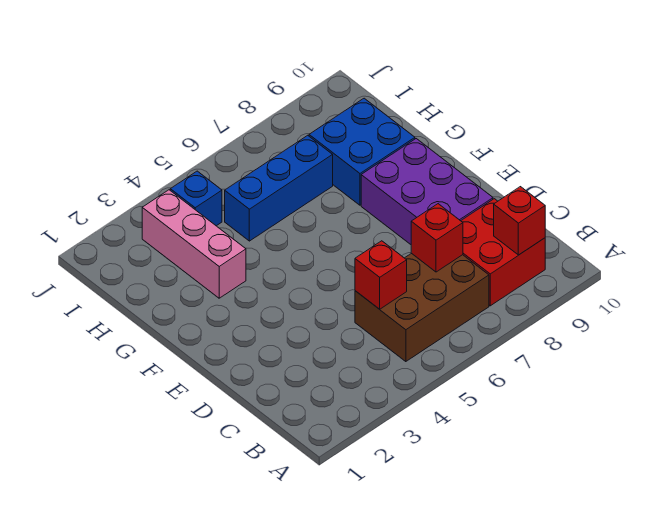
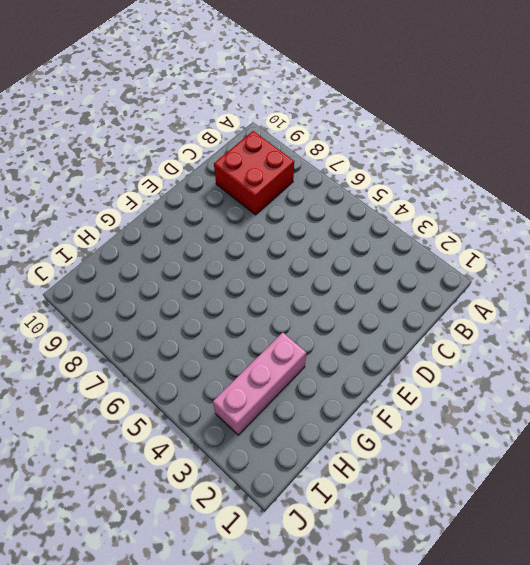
none -> brown brick B5:C7 level 1
none -> purple brick D8:F9 level 1

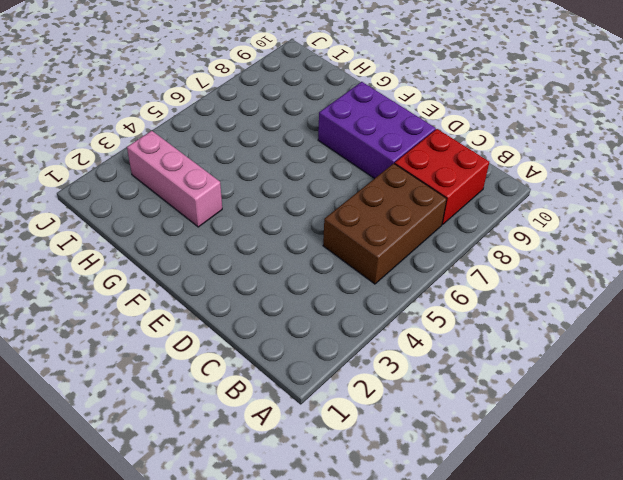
none -> blue brick G8:H9 level 1
none -> blue brick H5:H7 level 1

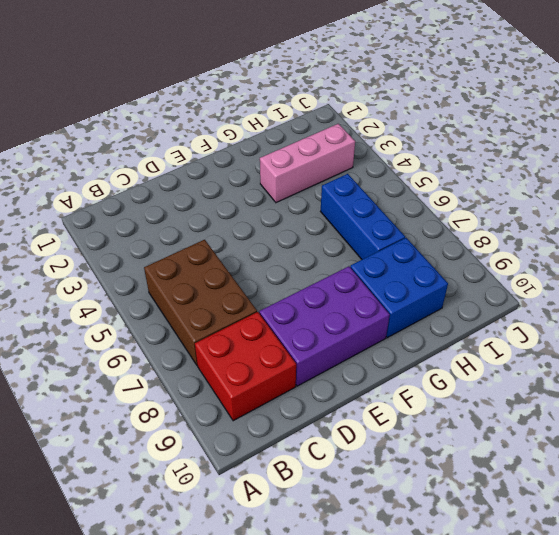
none -> blue brick I4 level 1
none -> red brick B9 level 2

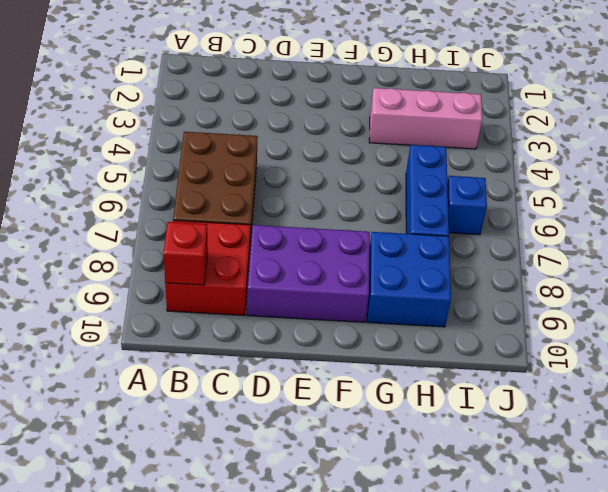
blue brick I6 level 1 -> blue brick I4 level 1
none -> red brick C5 level 2
none -> red brick C7 level 2

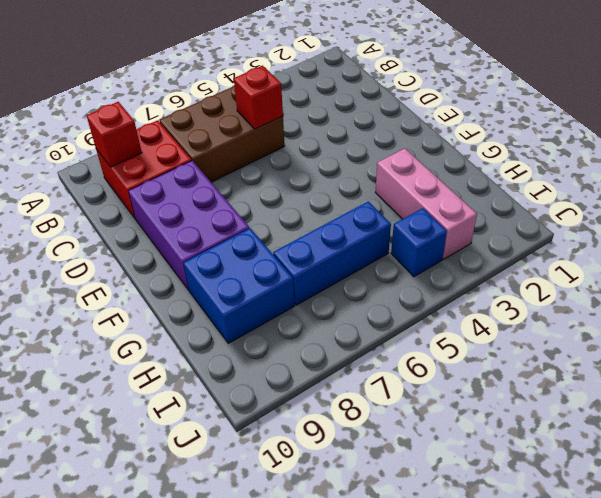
none -> red brick C7 level 2

